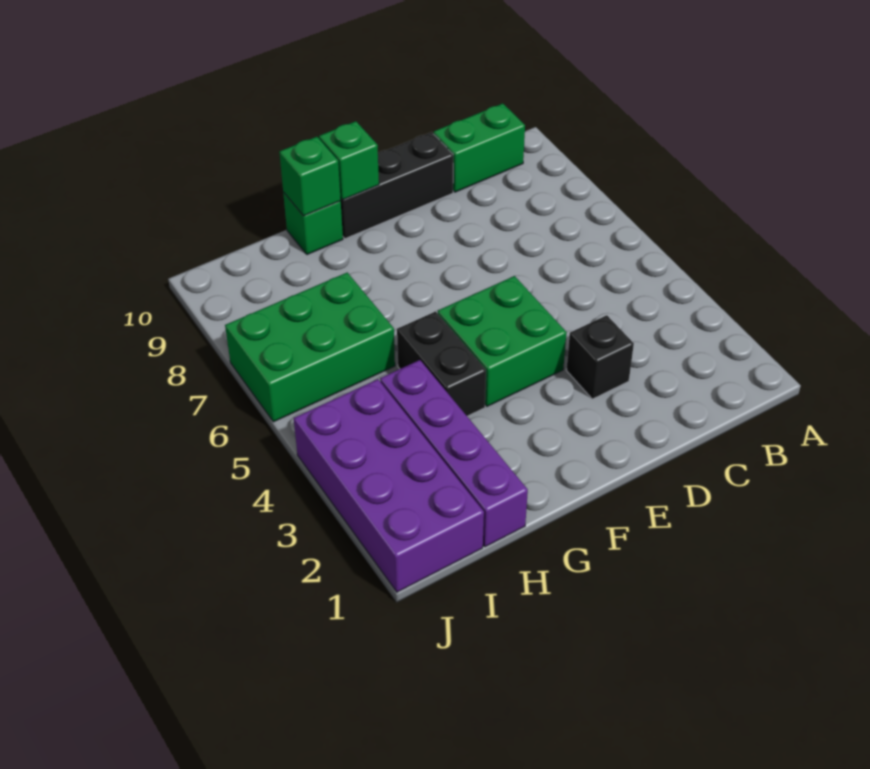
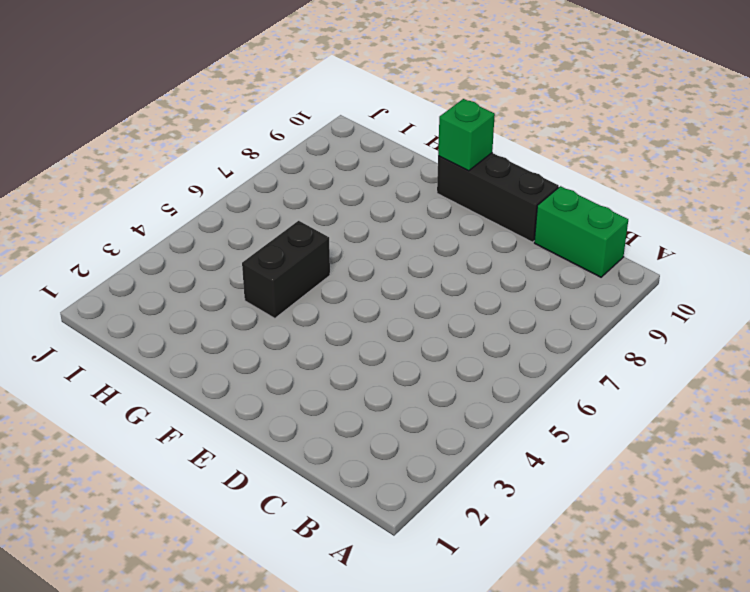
none -> black brick D3 level 1
none -> green brick E4:F5 level 1

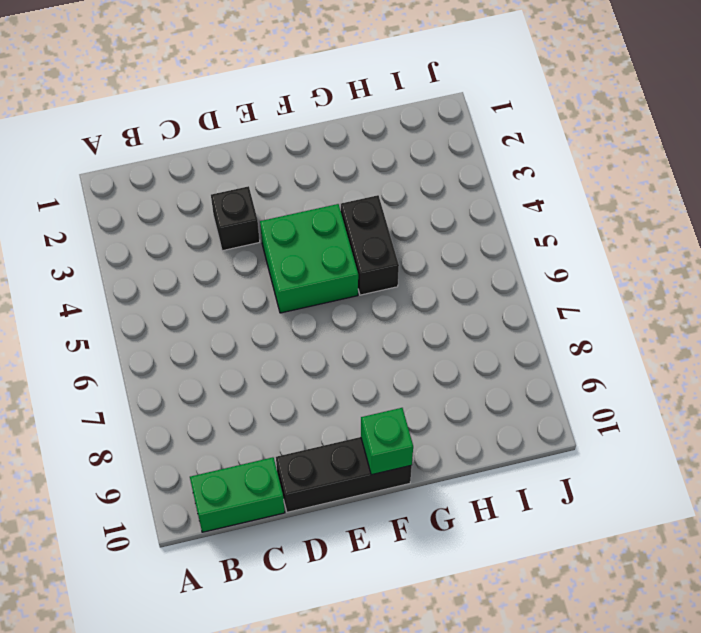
none -> green brick G10 level 1
none -> purple brick H1:H4 level 1

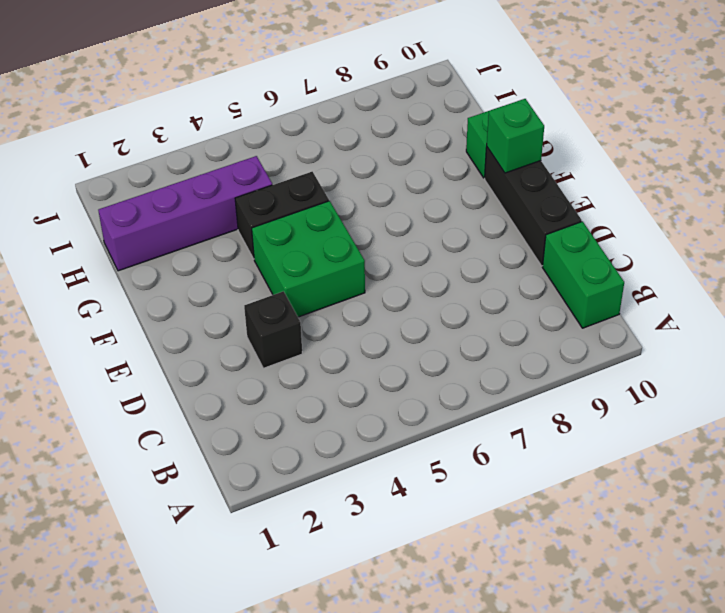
none -> green brick H6:J7 level 1
none -> purple brick I1:J4 level 1

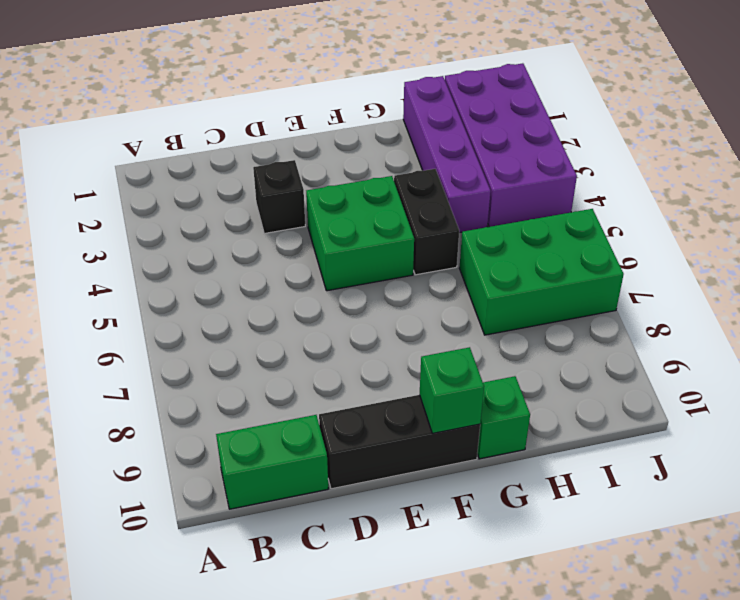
none -> green brick G10 level 2

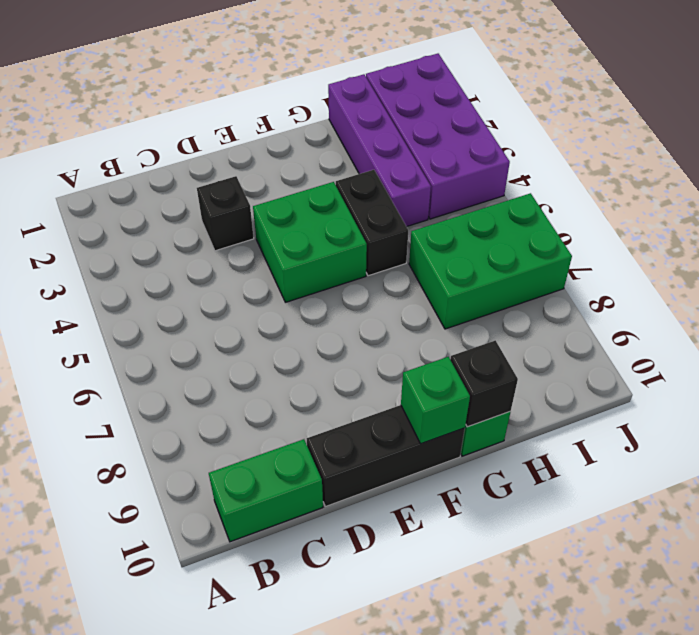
black brick G10 level 2 -> green brick G10 level 2

